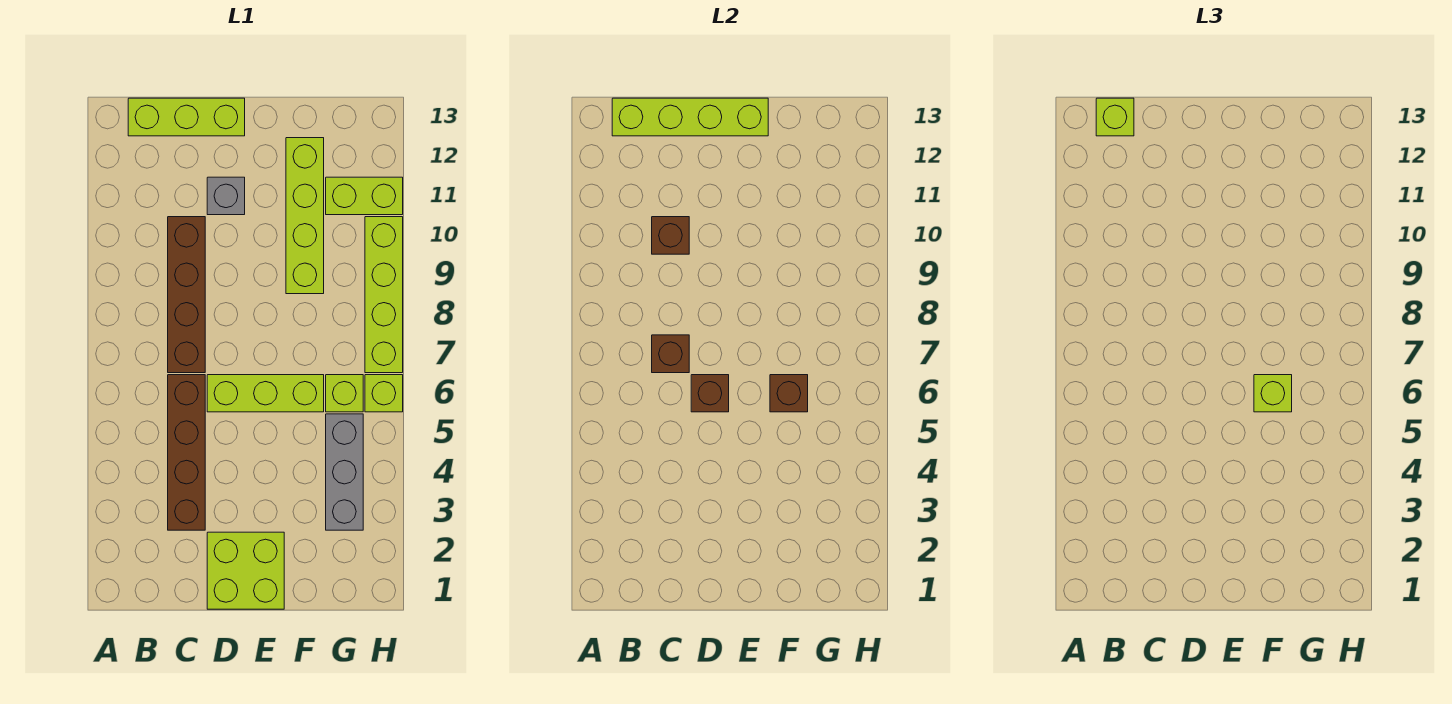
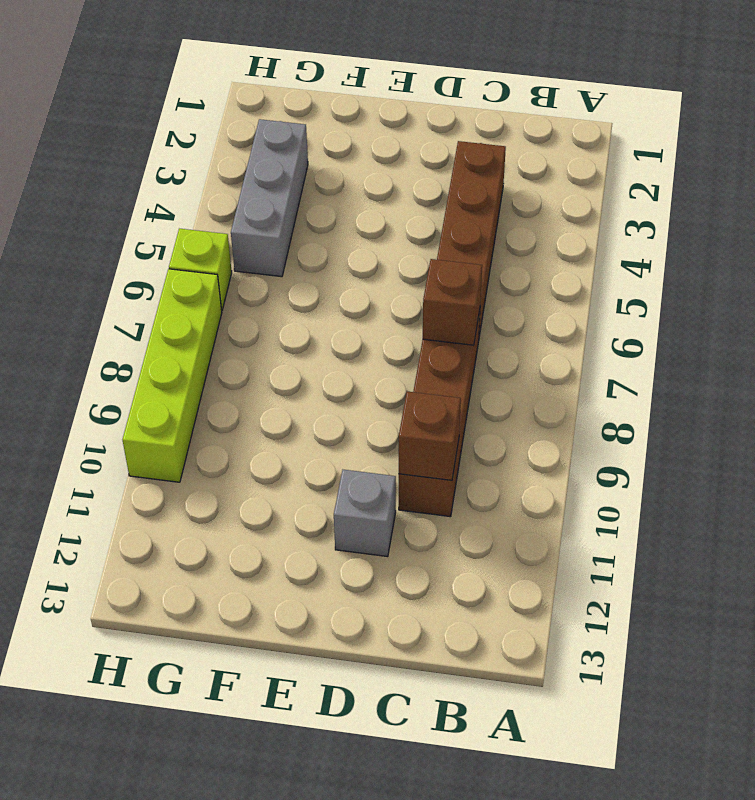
none -> lime brick B13:D13 level 1
none -> lime brick D1:E2 level 1
none -> lime brick D6:F6 level 1

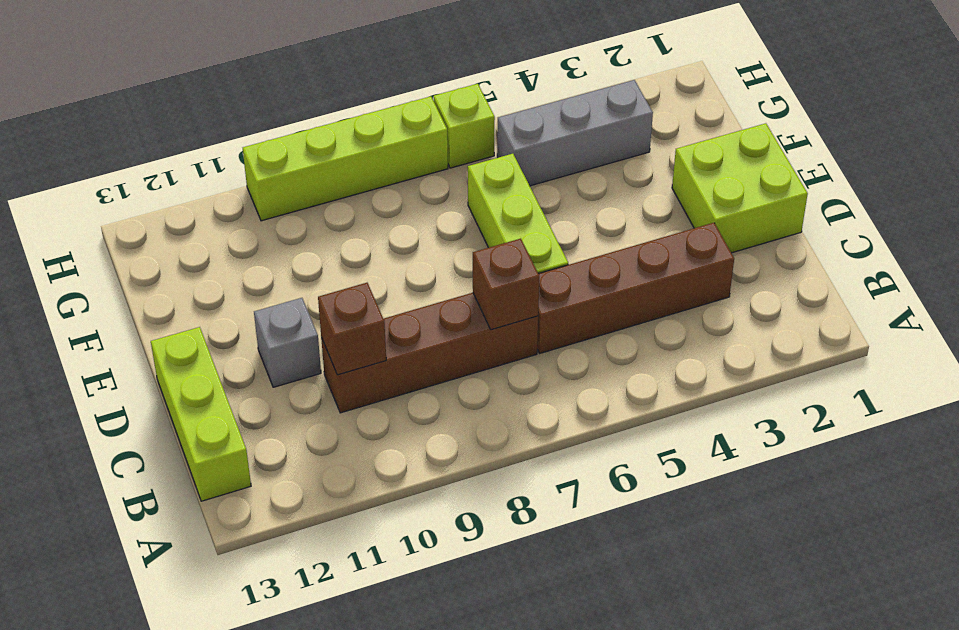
none -> lime brick F9:F12 level 1
none -> lime brick G6 level 1
none -> lime brick G11:H11 level 1

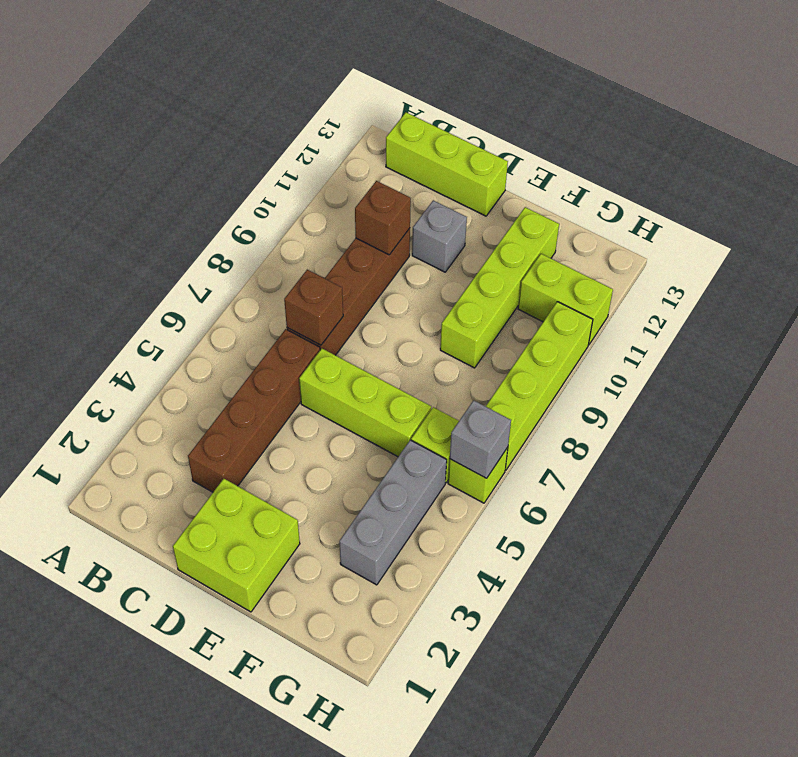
grey brick H6 level 2 -> none
none -> lime brick B13:E13 level 2
none -> brown brick D6 level 2
none -> brown brick F6 level 2

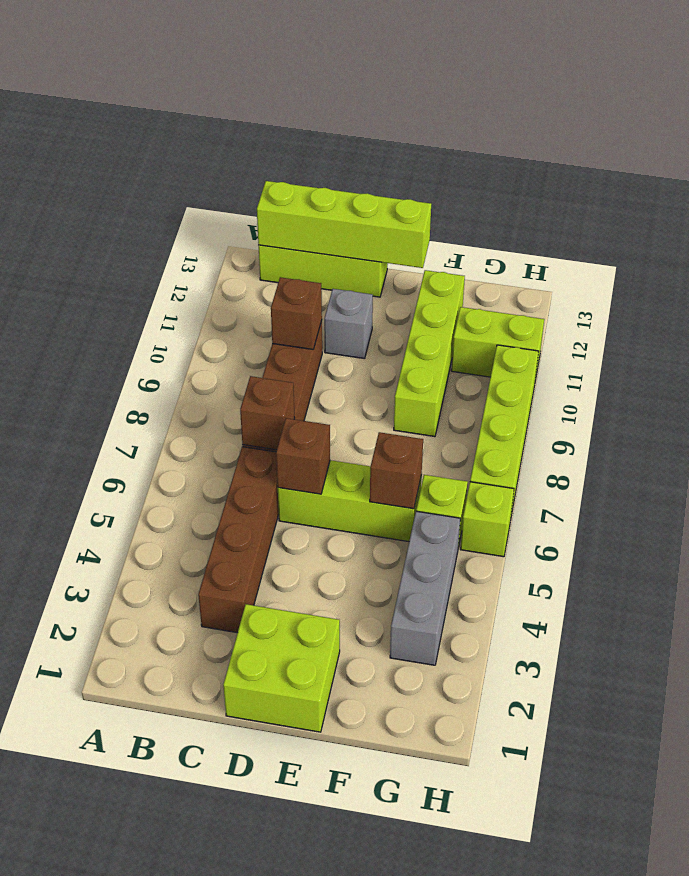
none -> lime brick B13 level 3
none -> lime brick F6 level 3

